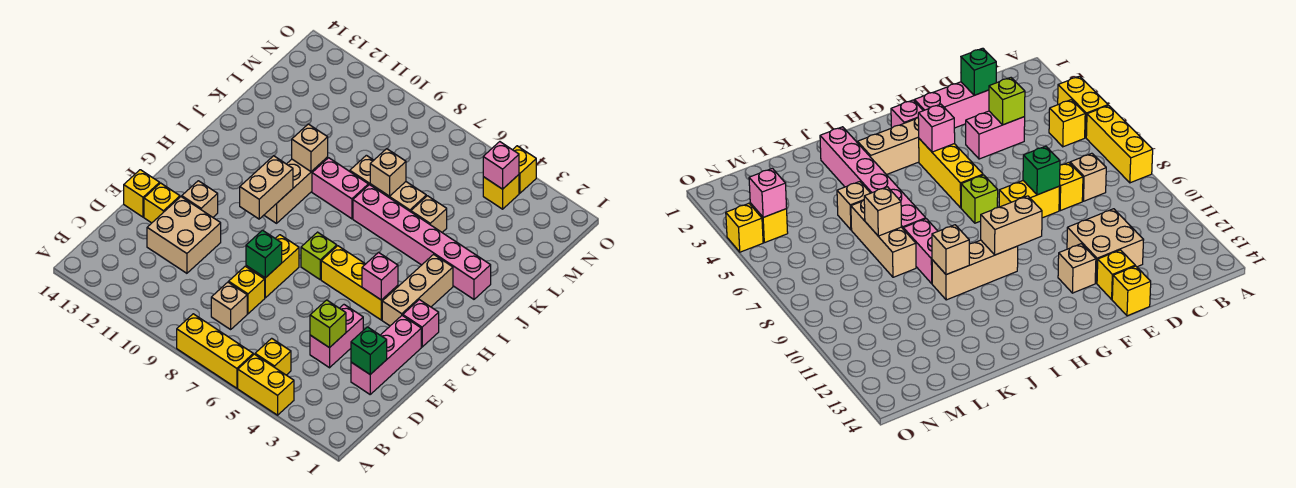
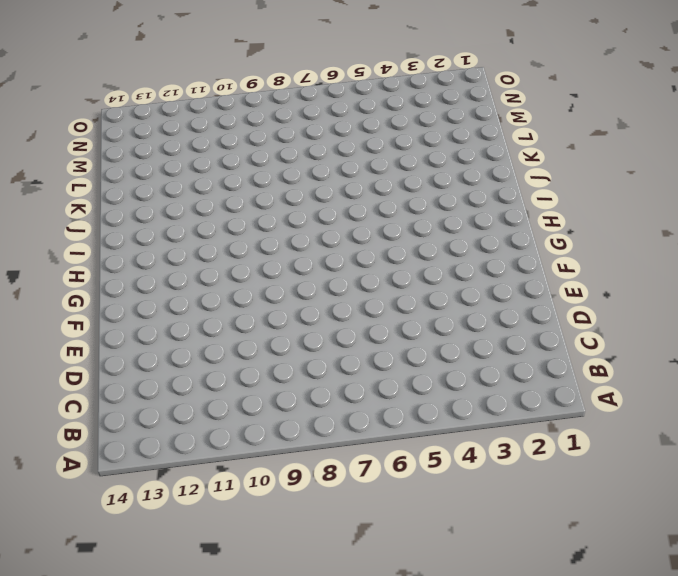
none -> yellow brick A4:A5 level 1
none -> yellow brick A6:A8 level 1
none -> yellow brick B5 level 1
none -> tan brick C8 level 1

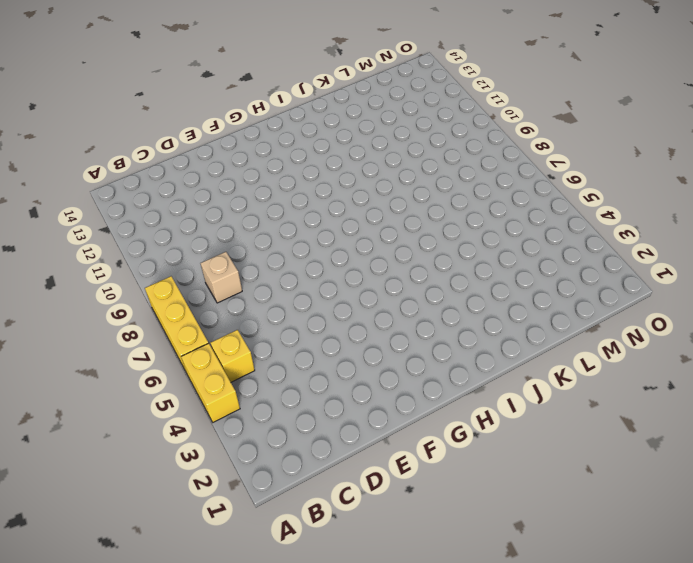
none -> pink brick D2:F2 level 1
none -> pink brick D4:E4 level 1
none -> yellow brick D8 level 1
none -> tan brick D11:E12 level 1

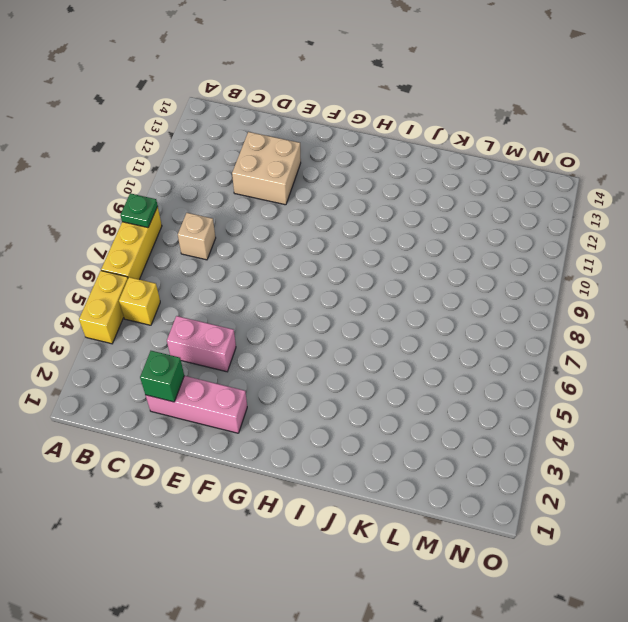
green plate A8 level 2 -> none
none -> yellow brick D8 level 1
none -> yellow brick E8:F8 level 1
none -> yellow brick E13 level 1
none -> yellow brick E14 level 1

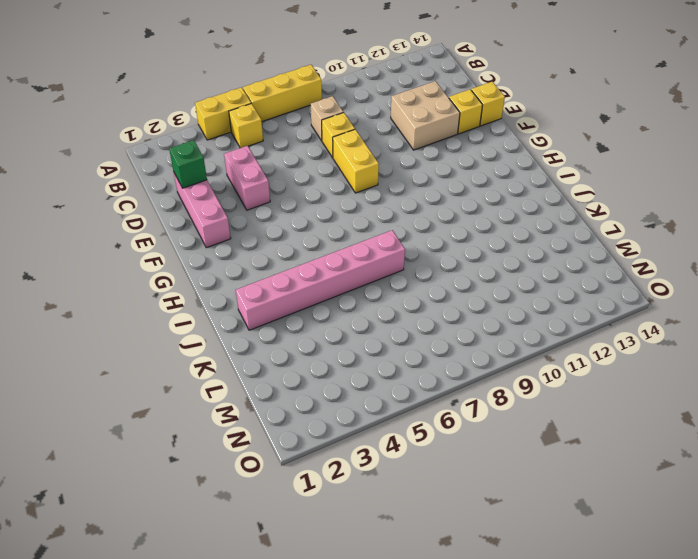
none -> tan brick F12 level 1
none -> pink brick G2 level 1
none -> tan brick G3:I3 level 1
none -> yellow brick G4:G6 level 1

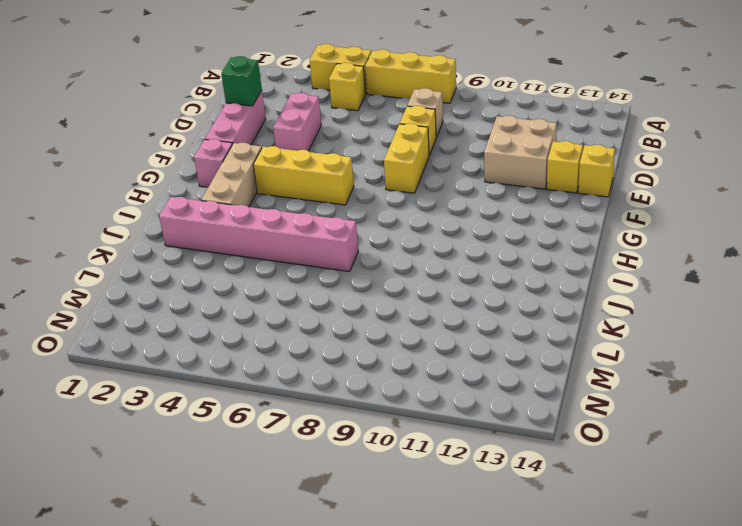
none -> tan brick F12 level 1
none -> lime brick G7 level 1
none -> tan brick H10:J10 level 1
none -> pink brick J8:J9 level 1

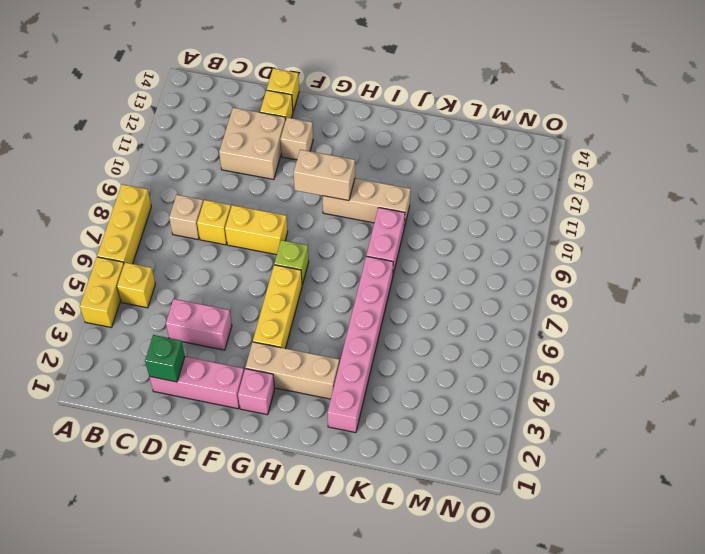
none -> tan brick K5 level 1
none -> tan brick K6:K8 level 1
none -> yellow brick N4 level 1
none -> yellow brick O4 level 1

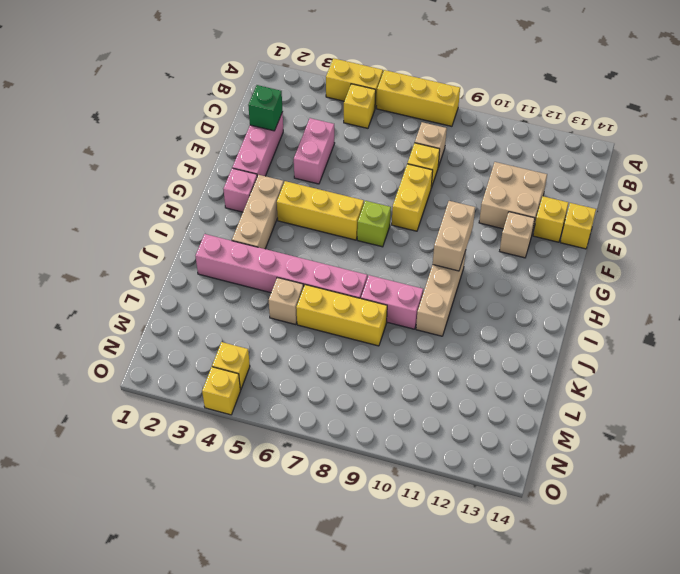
yellow brick K6:K8 level 1 -> tan brick K6:K8 level 1
none -> lime brick D4 level 2
none -> green brick E8 level 2
none -> pink brick G4 level 2
none -> tan brick J10 level 2

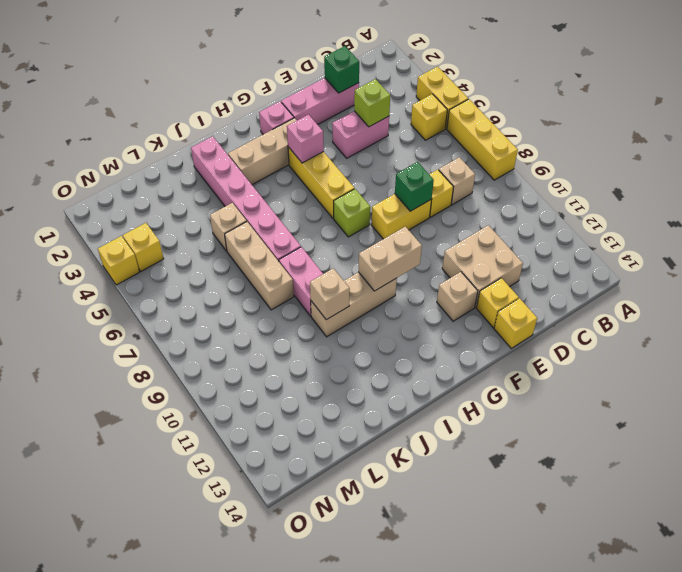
none -> tan brick K7 level 2
none -> pink brick N4 level 2

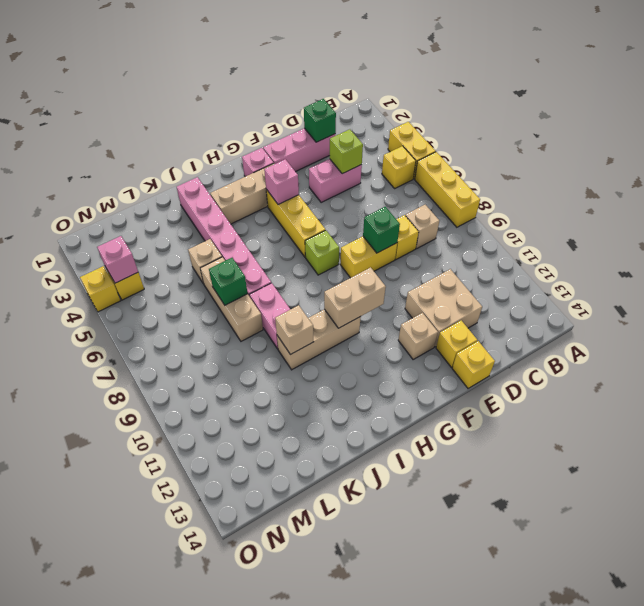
green brick K7 level 2 -> tan brick K7 level 2

